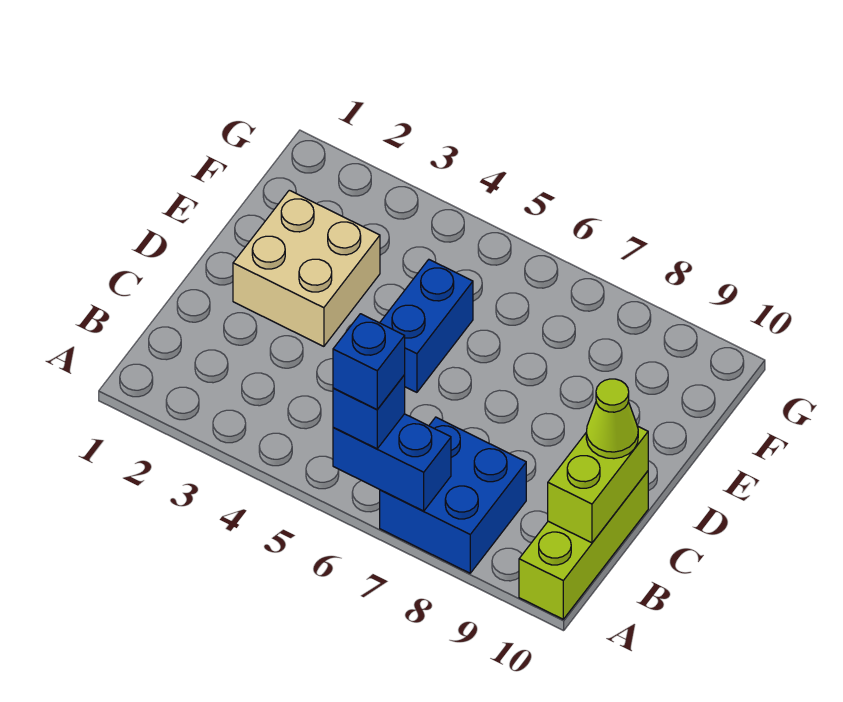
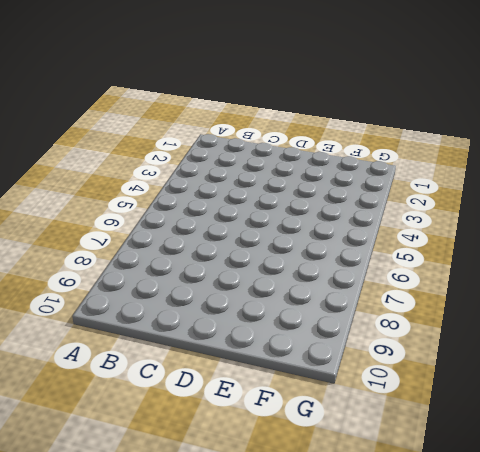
none -> blue brick A7:B8 level 1
none -> lime brick A10:C10 level 1

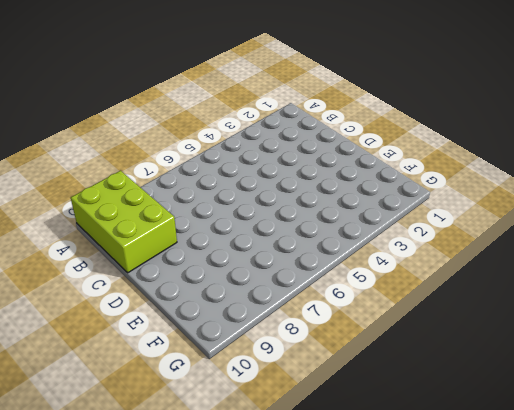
lime brick A9:C10 level 1 -> lime brick A10:C10 level 1
none -> blue brick A7:B8 level 1
none -> tan brick D2:E3 level 1

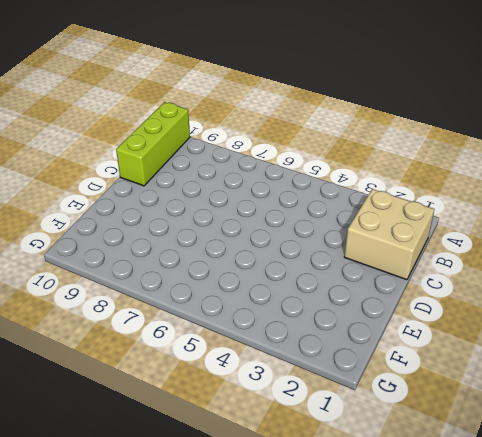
tan brick B1:C2 level 1 -> tan brick D2:E3 level 1
none -> blue brick A7:B8 level 1
none -> blue brick D5:E5 level 1

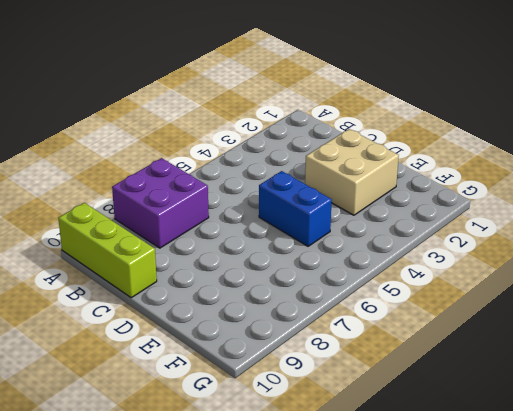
purple brick A7:B8 level 1 -> blue brick A7:B8 level 1
none -> blue brick A6:A7 level 2
none -> lime brick B10:C10 level 2

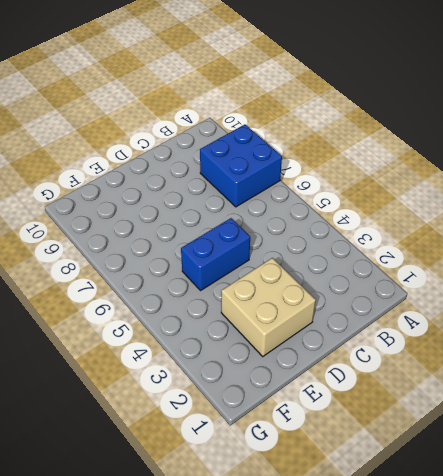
none -> lime brick A10:C10 level 1
none -> blue brick A6:A7 level 2

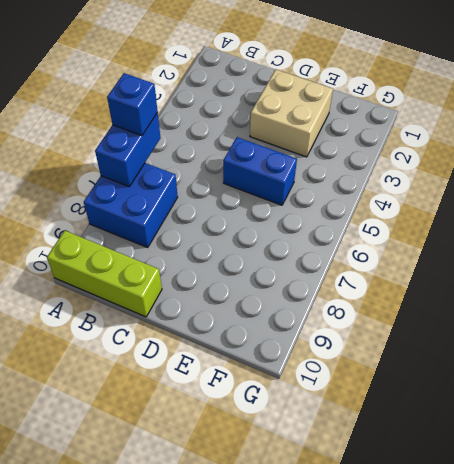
none -> lime brick B10:C10 level 2
none -> lime cone C10 level 3

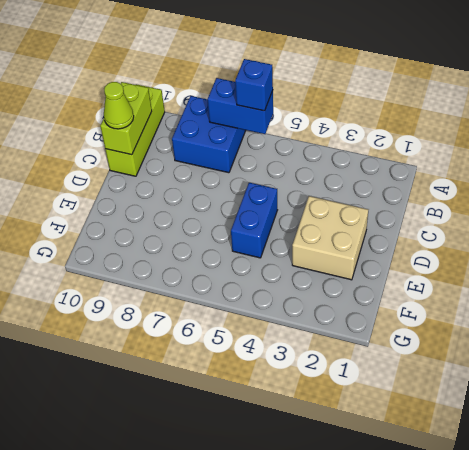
none -> blue brick A6 level 4

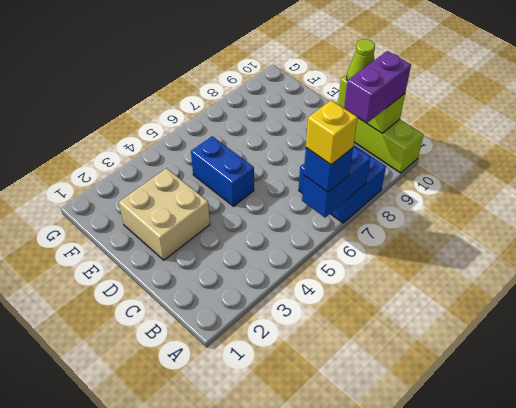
yellow brick A6 level 4 -> blue brick A6 level 4
purple brick B9:B10 level 3 -> none

